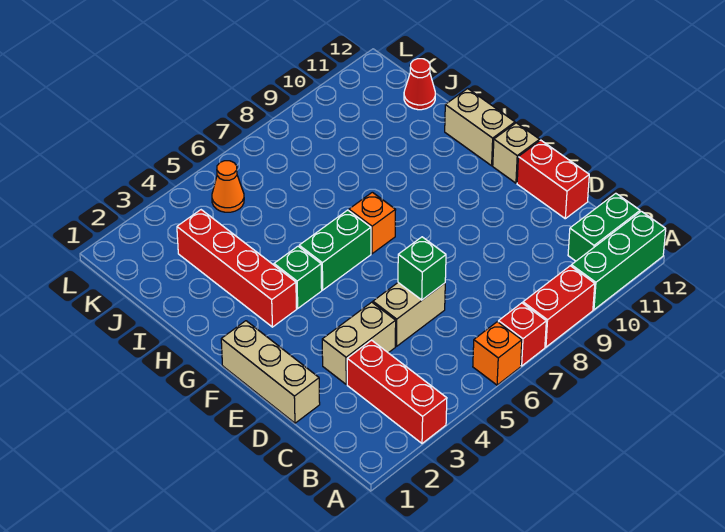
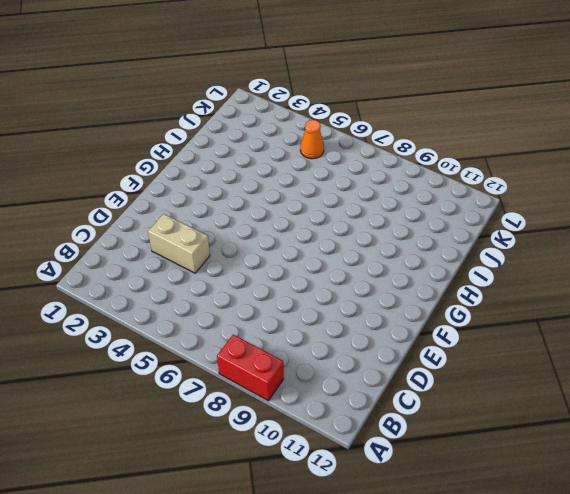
none -> red brick A3:C3 level 1
none -> orange brick A6 level 1
none -> red brick A7 level 1

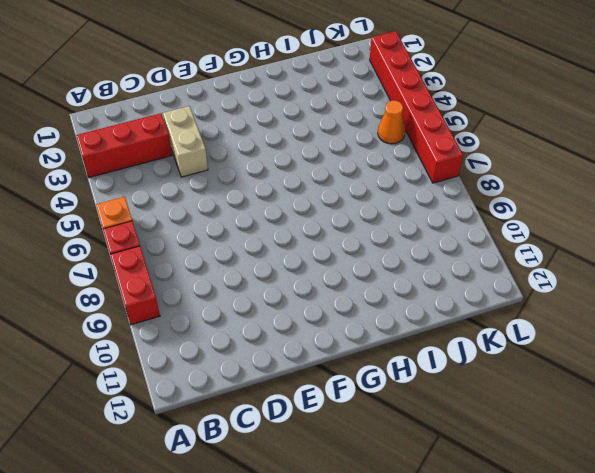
red brick L2:L7 level 1 -> none
none -> green brick A10:A12 level 1
none -> green brick B11:B12 level 1
none -> tan brick D1:F1 level 1

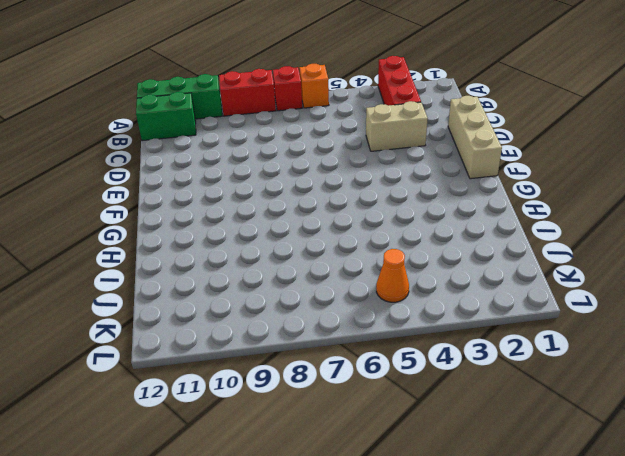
none -> tan brick D5:D6 level 1
none -> red brick D12:E12 level 1
none -> tan brick F12 level 1

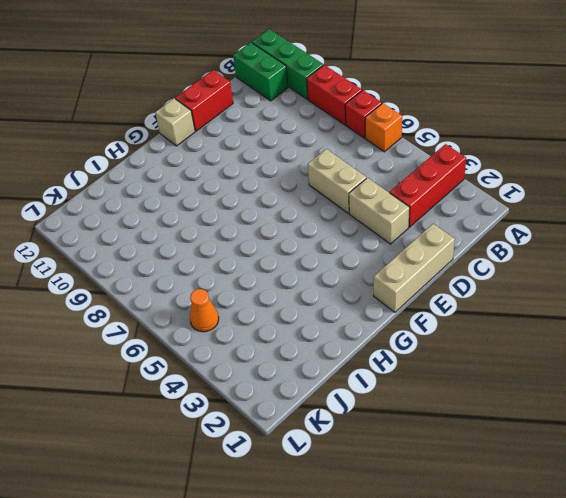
none -> red brick G3:J3 level 1
none -> green brick G4 level 1
none -> green brick G5:G6 level 1

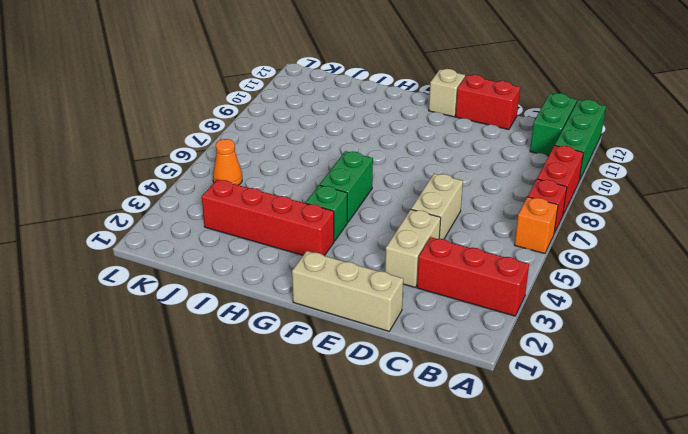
none -> orange brick G7 level 1
none -> tan brick G12:H12 level 1
none -> red cone J12 level 1

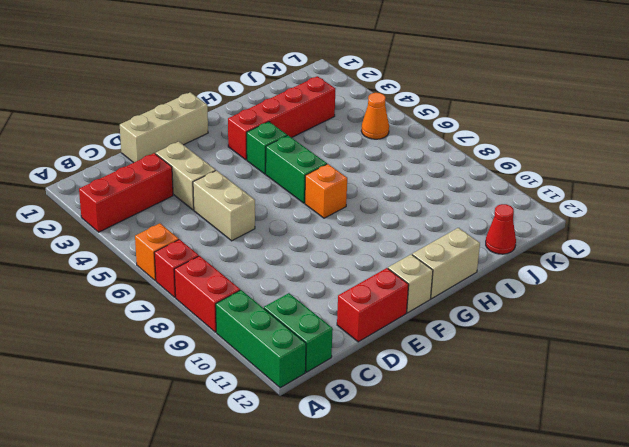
none -> green brick D6 level 2

